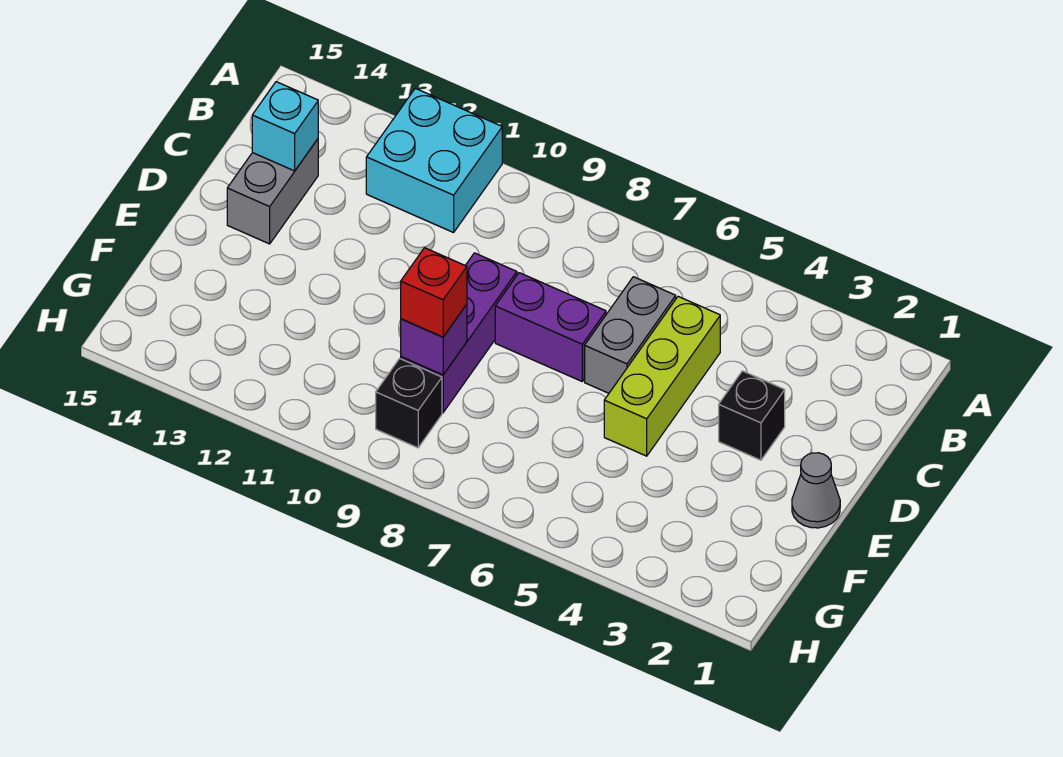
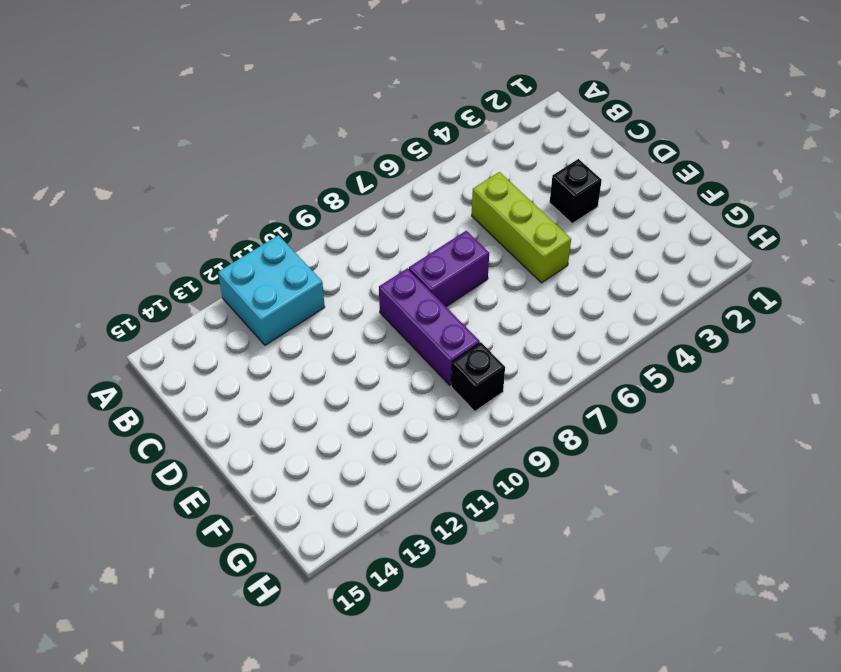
none -> grey brick C6:D6 level 1
none -> grey brick C14:D14 level 1
none -> grey cone E1 level 1

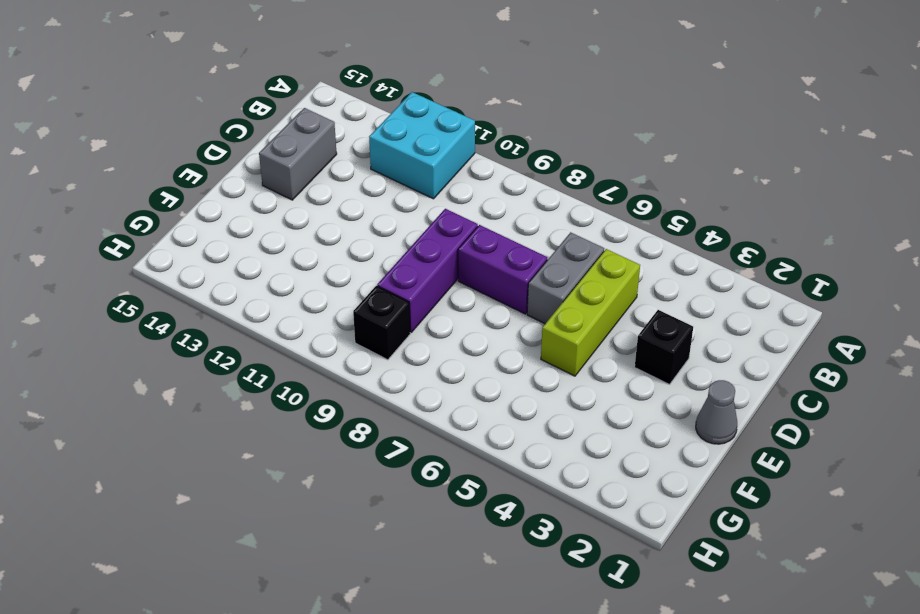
none -> cyan brick C14 level 2
none -> purple brick F9 level 2
none -> red brick F9 level 3

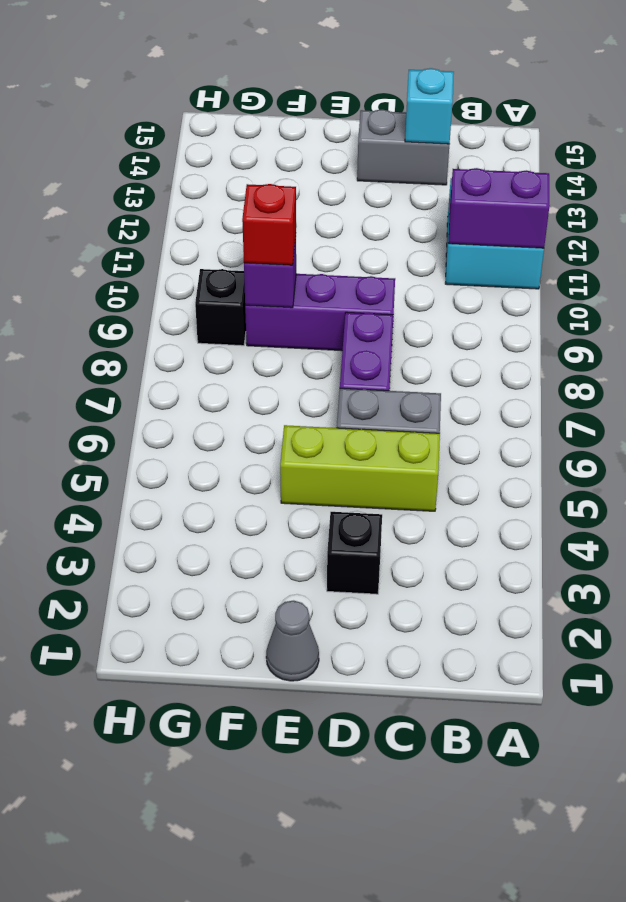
purple brick A11:B11 level 2 -> none

